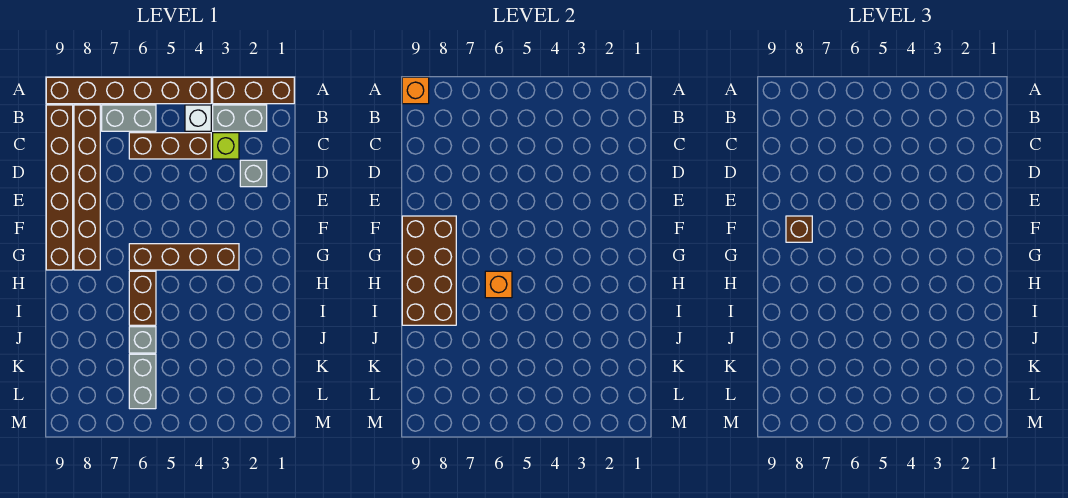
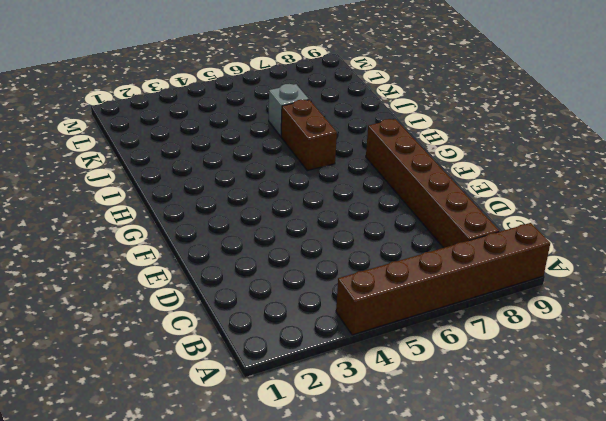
none -> brown brick A1:A3 level 1
none -> grey brick B2:B3 level 1
none -> white brick B4 level 1

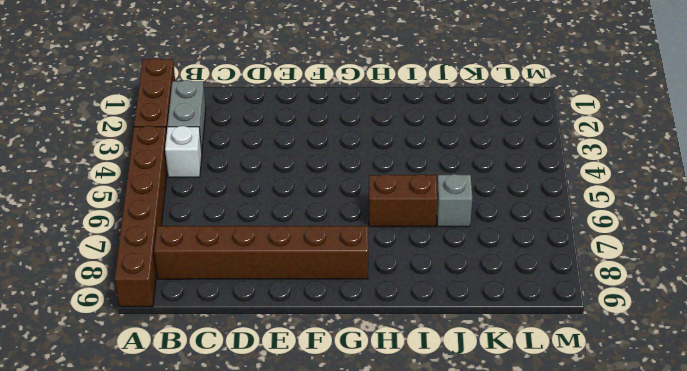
none -> grey brick B6:B7 level 1
none -> brown brick B9:G9 level 1
none -> lime brick C3 level 1

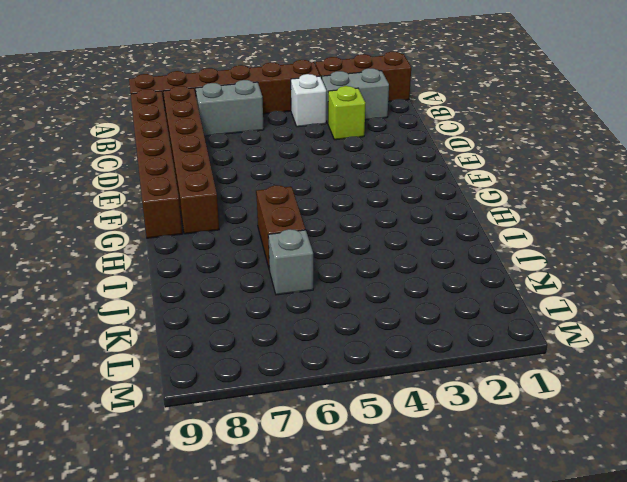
none -> brown brick C4:C6 level 1
none -> grey brick D2 level 1
none -> brown brick G3:G6 level 1

